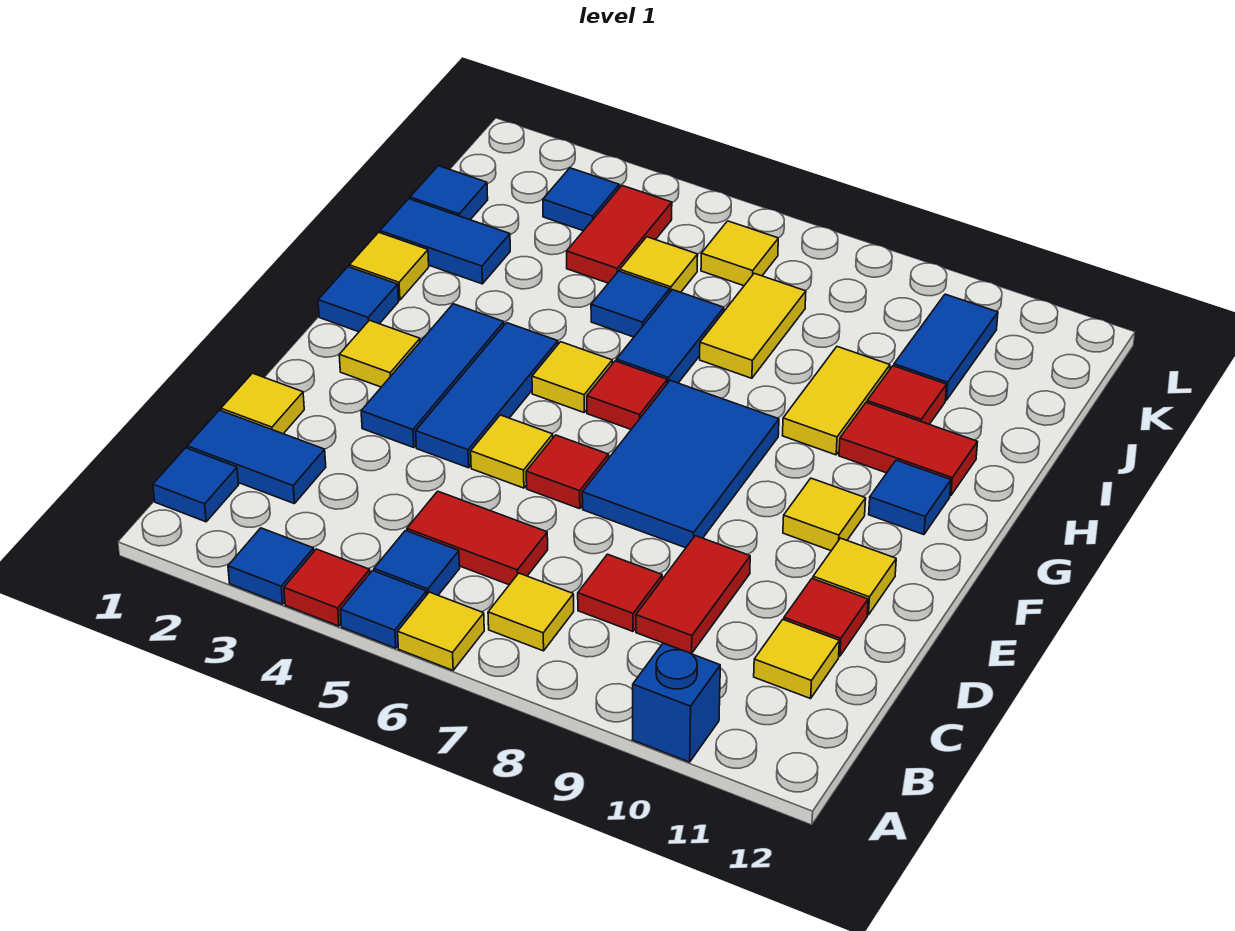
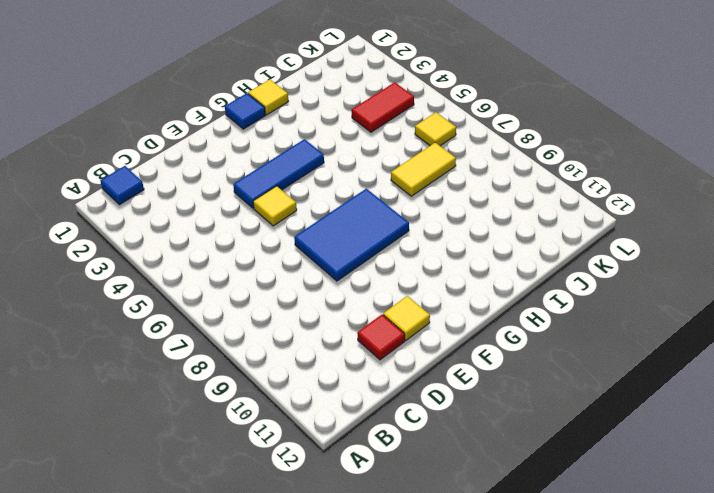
none -> blue tile A3 level 1
none -> red tile A4 level 1
none -> blue tile A5 level 1
none -> yellow tile A6 level 1

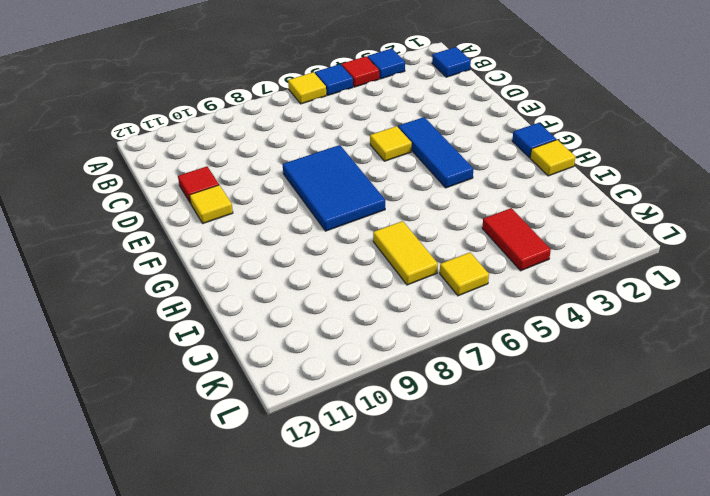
none -> blue brick A10 level 1
none -> blue tile B5 level 1
none -> yellow tile B7 level 1
none -> blue tile C1:C2 level 1

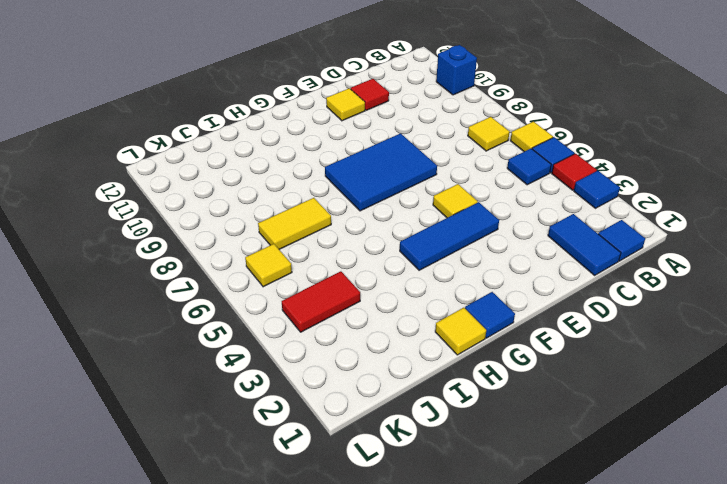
none -> red tile C5:C6 level 1
none -> red tile C8 level 1
none -> red tile C9:D9 level 1
none -> yellow tile C11 level 1

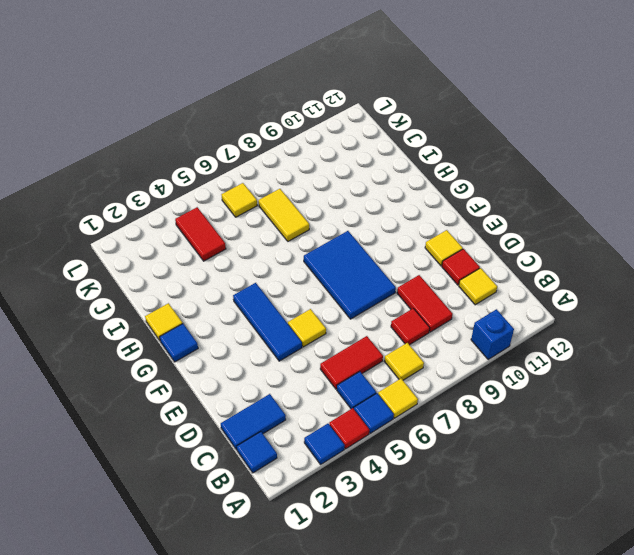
none -> yellow tile D1 level 1
none -> blue tile E3:G3 level 1
none -> red tile E6 level 1
none -> yellow tile F2 level 1

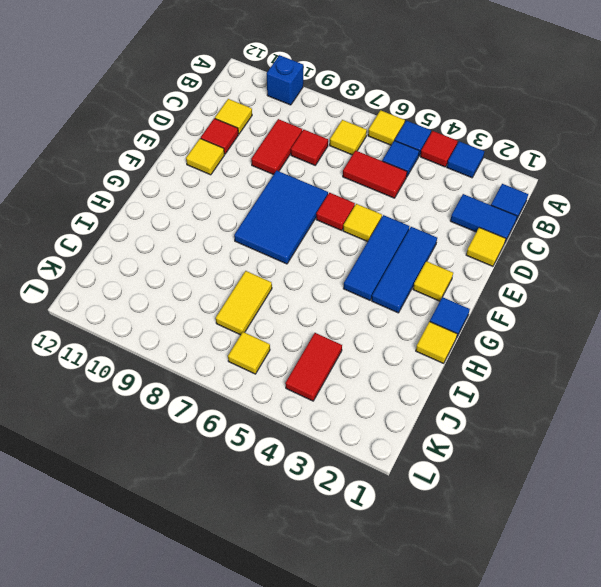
none -> yellow tile F10 level 1
none -> yellow tile G5 level 1
none -> red tile G6 level 1
none -> blue tile G11 level 1

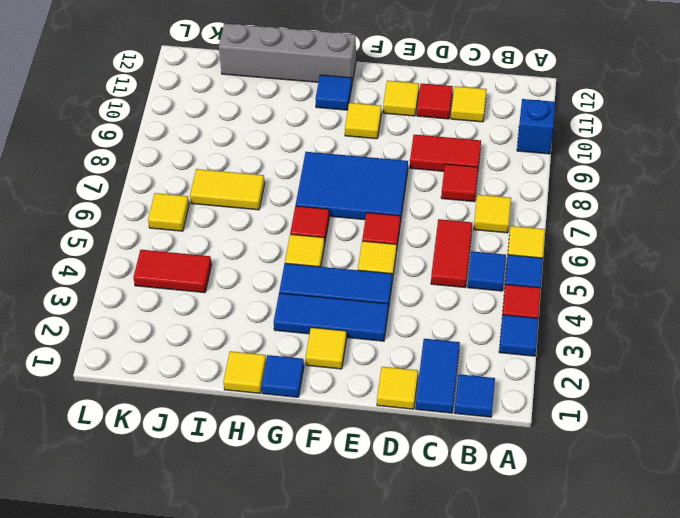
grey brick G12:J12 level 1 -> none
none -> blue tile H6:I6 level 1
none -> yellow tile H9:I9 level 1
none -> red tile H10:H11 level 1
none -> blue tile I1:I2 level 1

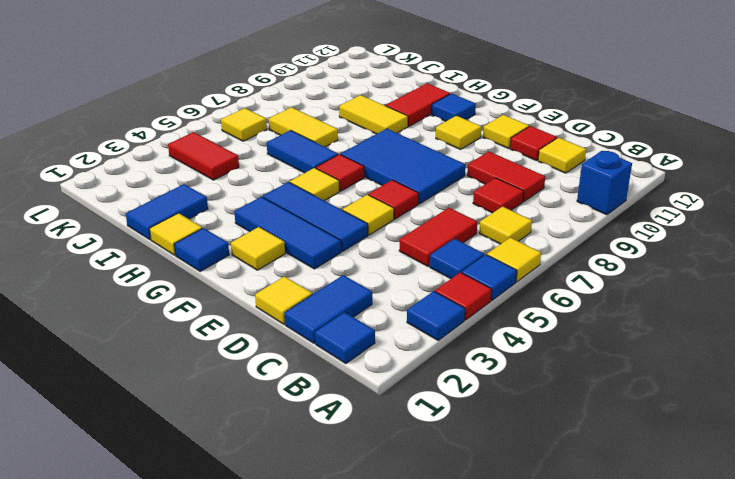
none -> blue tile I5 level 1
none -> red tile I10 level 1
none -> blue tile J1 level 1
none -> yellow tile J5 level 1

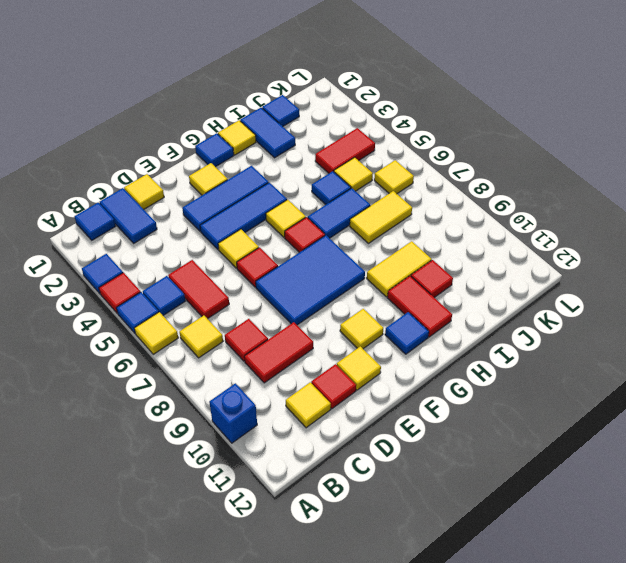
none -> blue tile J10:K10 level 1
none -> blue tile K3 level 1

